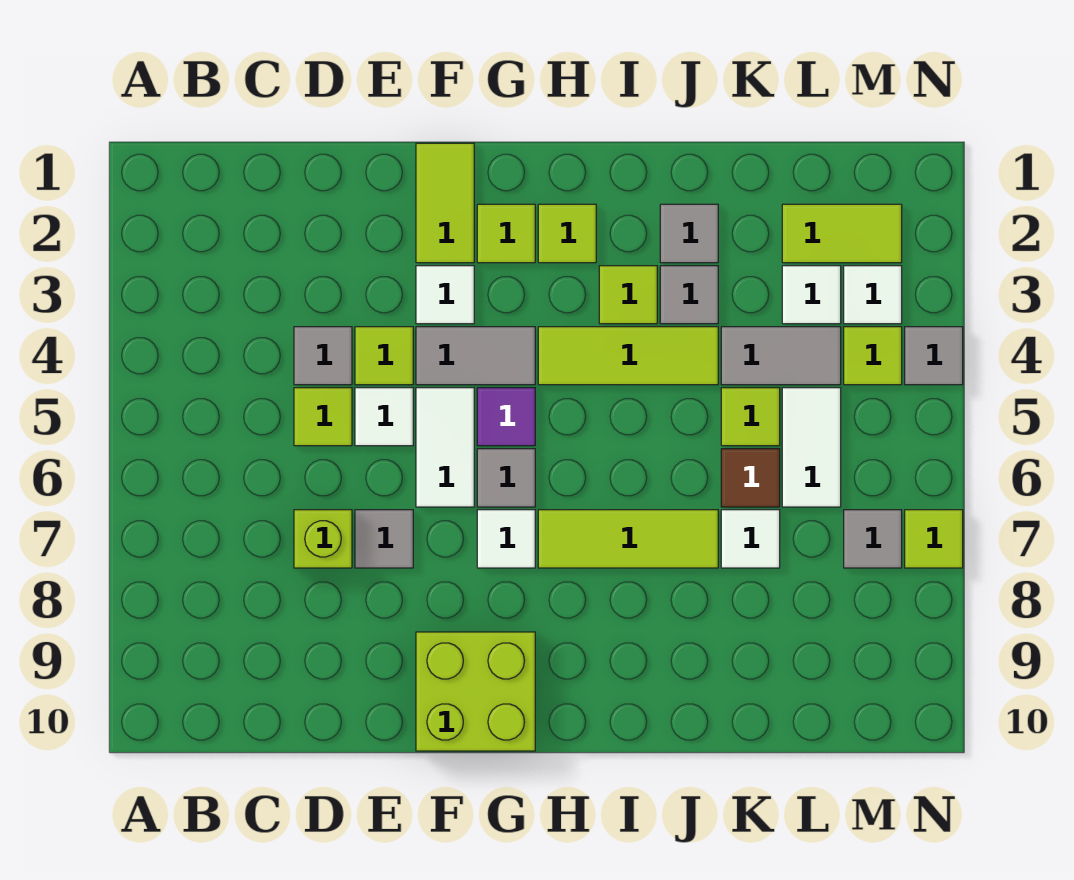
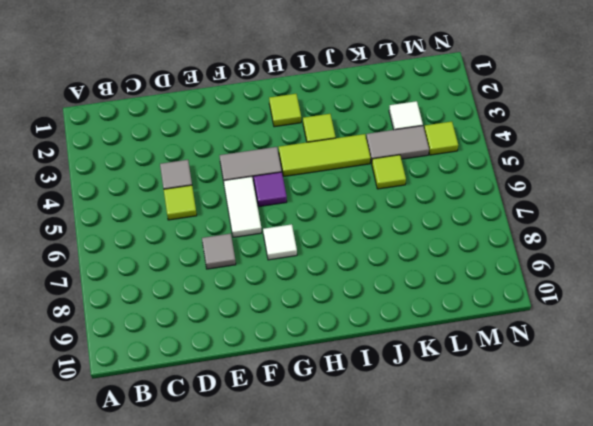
none -> lime brick D7 level 1
none -> lime tile E4 level 1
none -> white tile E5 level 1
none -> lime tile F1:F2 level 1

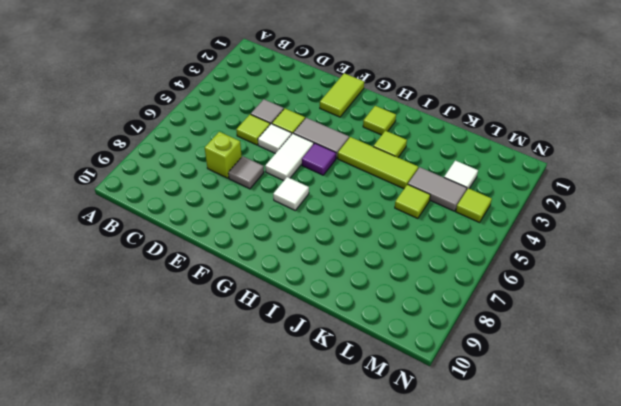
none -> white tile F3 level 1
none -> lime brick F9:G10 level 1
none -> lime tile G2 level 1
none -> grey tile G6 level 1

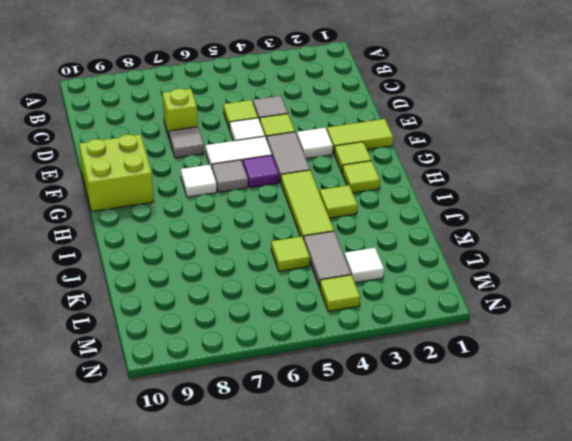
none -> lime tile H7:J7 level 1
none -> grey tile J2 level 1
none -> grey tile J3 level 1
none -> brown tile K6 level 1

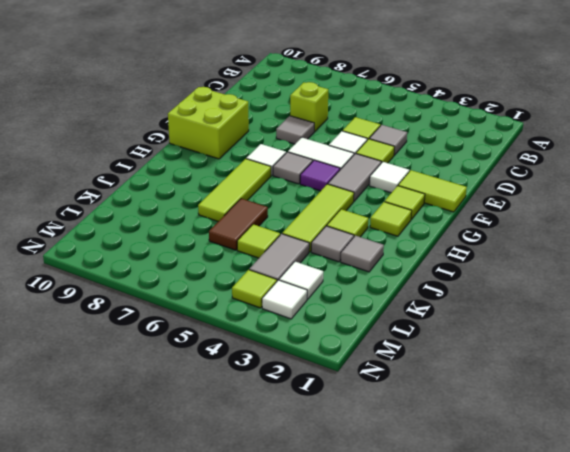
brown tile J6:K6 level 1 -> brown tile K6 level 1
none -> white tile K7 level 1
none -> lime tile L2:M2 level 1
none -> white tile L5:L6 level 1
none -> grey tile M7 level 1

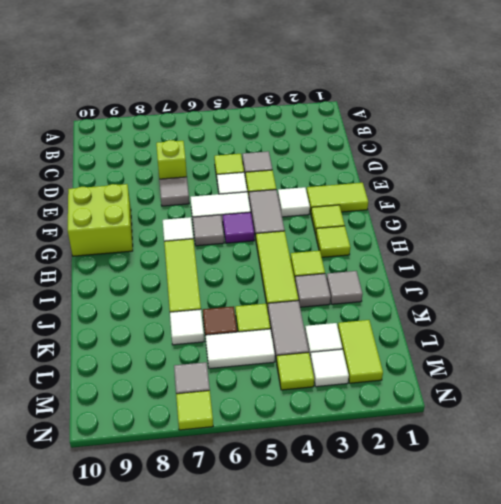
none -> grey tile N4 level 1

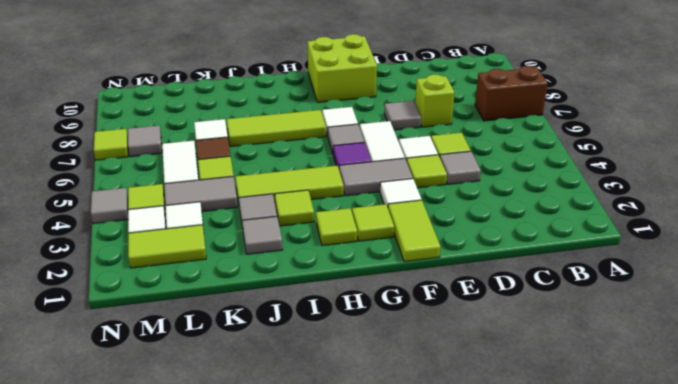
brown brick A7:B7 level 1 -> none

